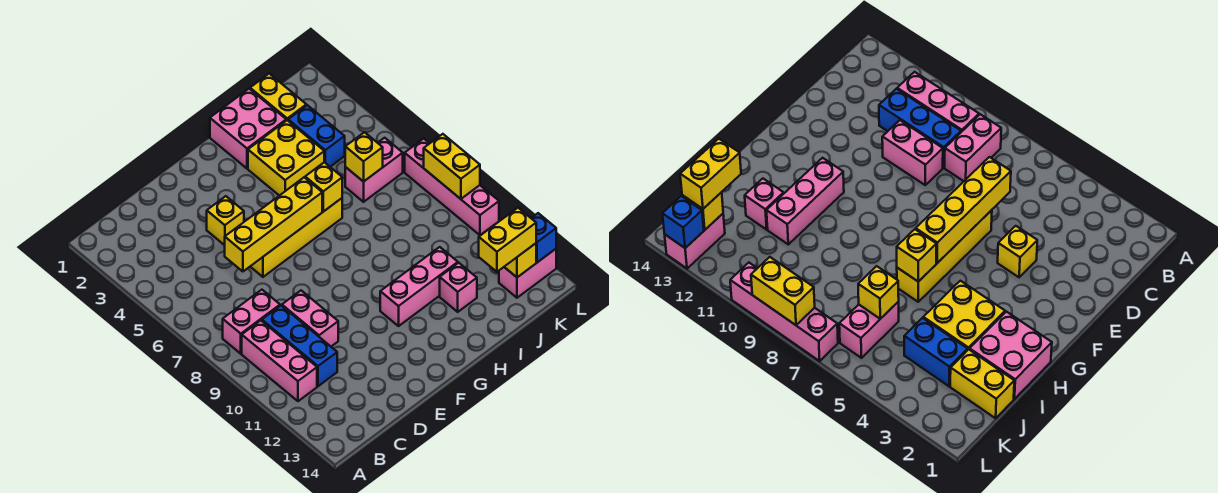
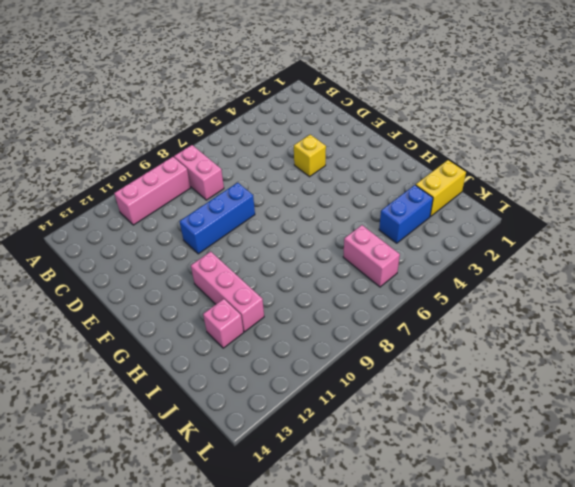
blue brick E8:E10 level 1 -> blue brick C9:C11 level 1
none -> pink brick D9:D10 level 1
none -> yellow brick E6:H6 level 1
none -> pink brick H1:I2 level 1

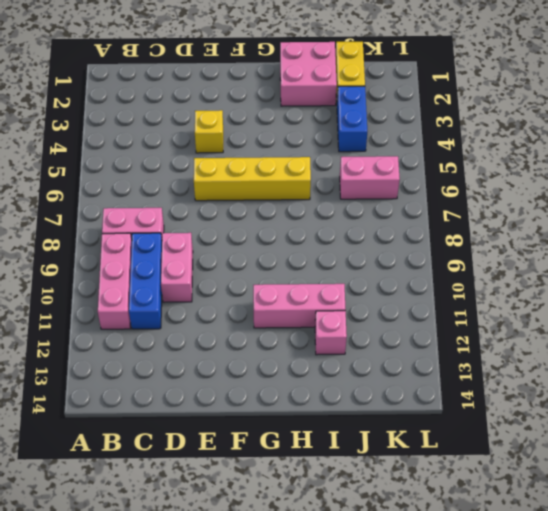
none -> yellow brick H3:I4 level 1
none -> pink brick K13:L13 level 1
none -> pink brick L7:L10 level 1

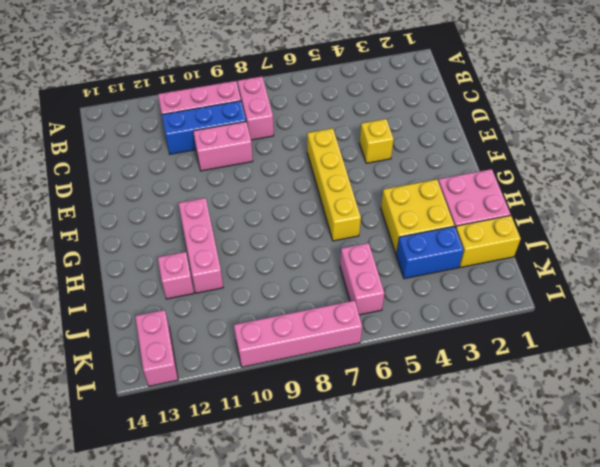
none -> yellow brick D6:G6 level 2
none -> yellow brick H6 level 2
none -> yellow brick J6 level 2

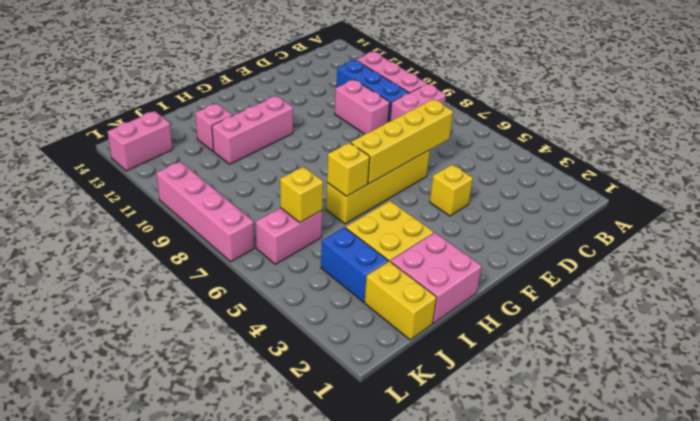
none -> yellow brick K13 level 2
none -> yellow brick L8:L9 level 2
none -> blue brick L13 level 2

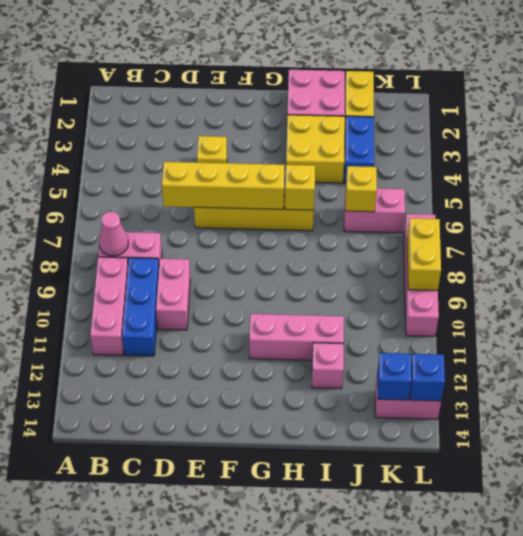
pink cone B8 level 2 -> none
blue brick K13 level 2 -> yellow brick K13 level 2
none -> yellow brick J13:K13 level 3

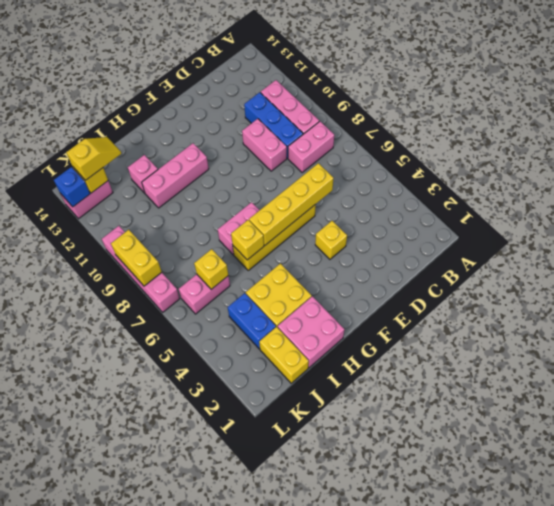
pink brick G7:H7 level 1 -> none
yellow slope J13:K13 level 3 top K -> yellow brick J13:K13 level 3

